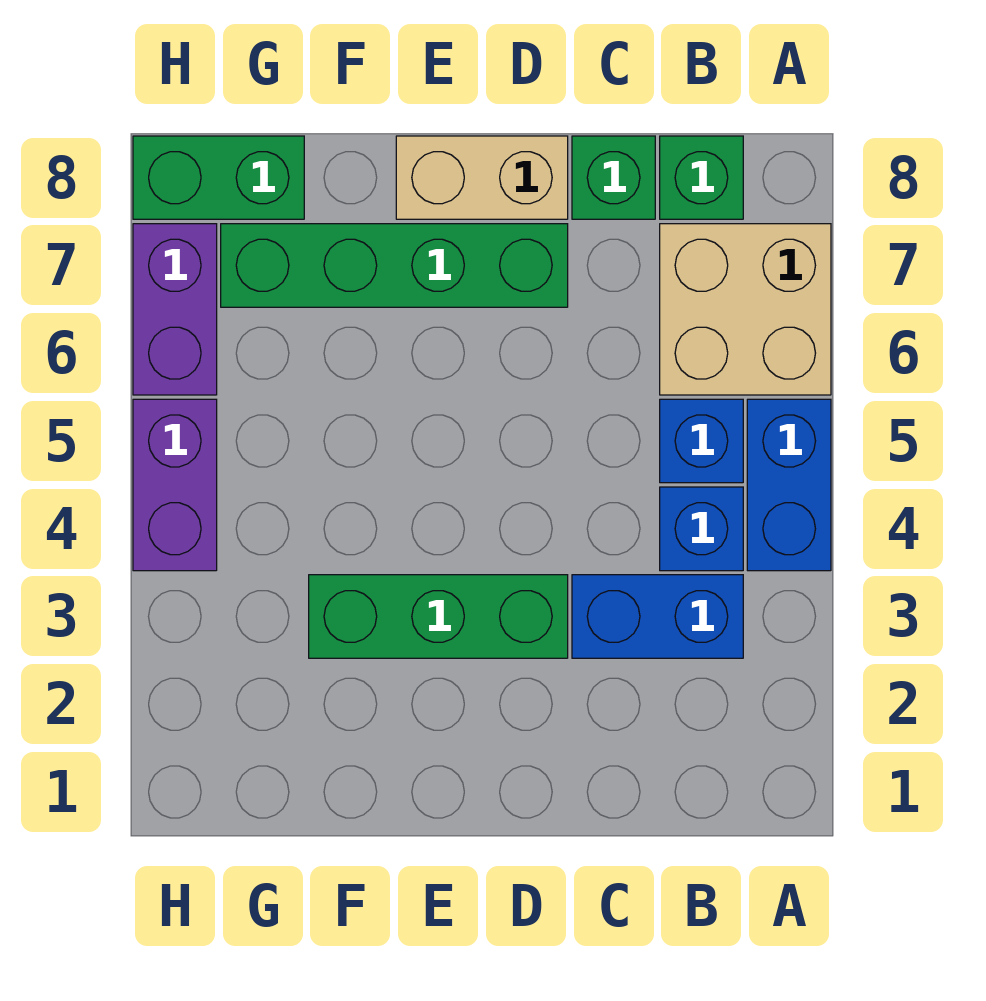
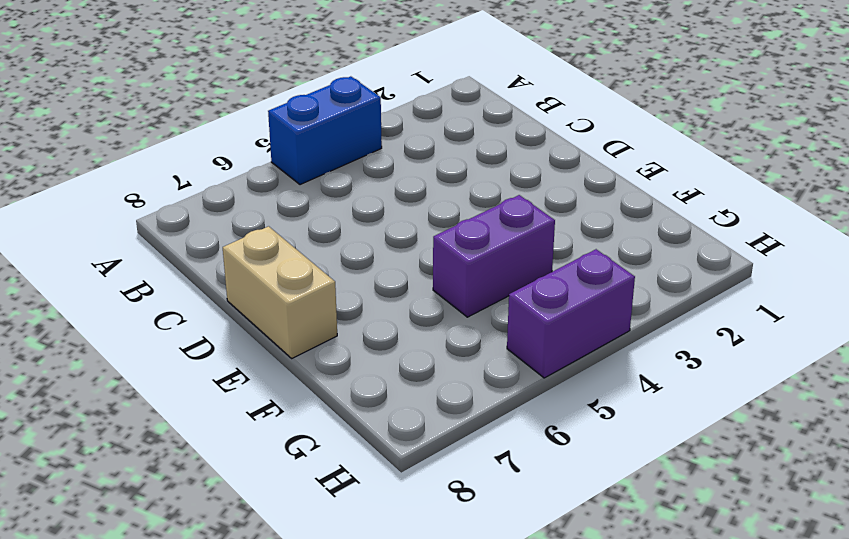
purple brick F4:F5 level 1 -> purple brick H6:H7 level 1
none -> tan brick A6:B7 level 1
none -> blue brick B3:C3 level 1
none -> blue brick B4 level 1

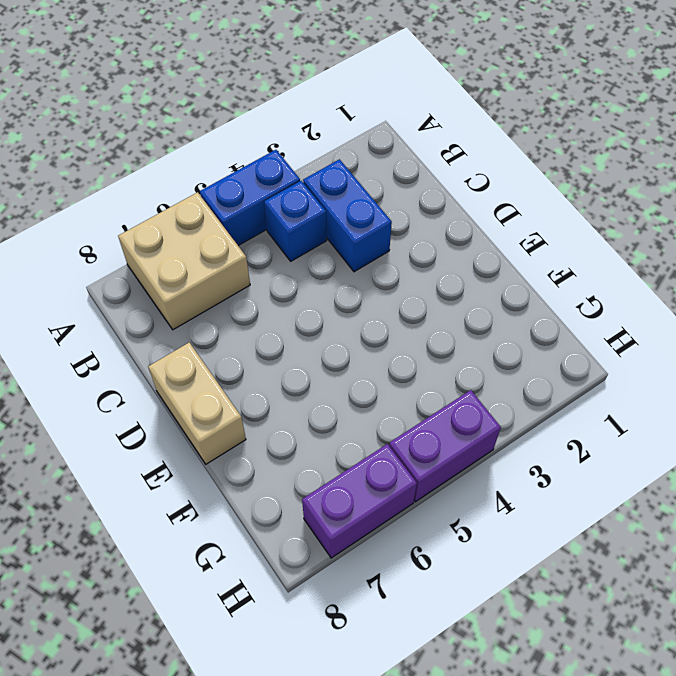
none -> blue brick B5 level 1
none -> green brick B8 level 1
none -> green brick C8 level 1

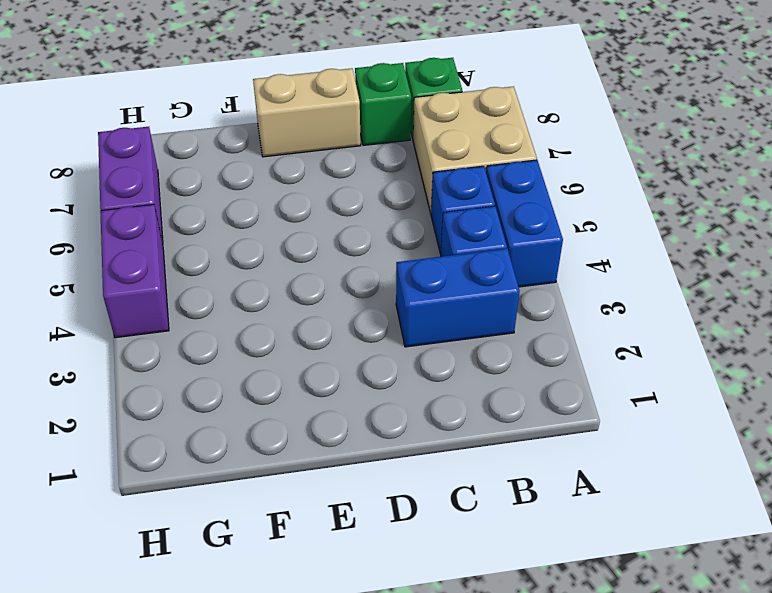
none -> green brick D3:F3 level 1
none -> green brick D7:G7 level 1
none -> green brick G8:H8 level 1

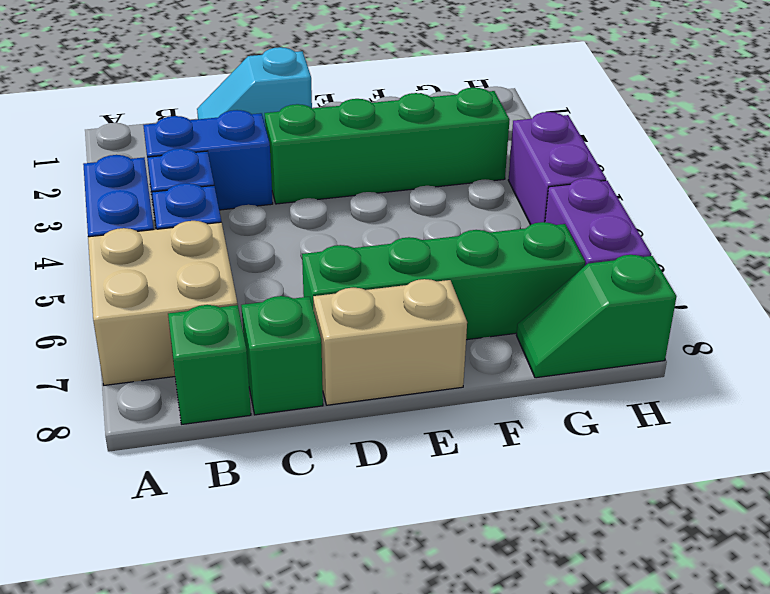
cyan slope C1:D1 level 1 top D -> none
green brick D3:G3 level 1 -> green brick D3:F3 level 1
green slope G8:H8 level 1 top H -> green brick G8:H8 level 1

